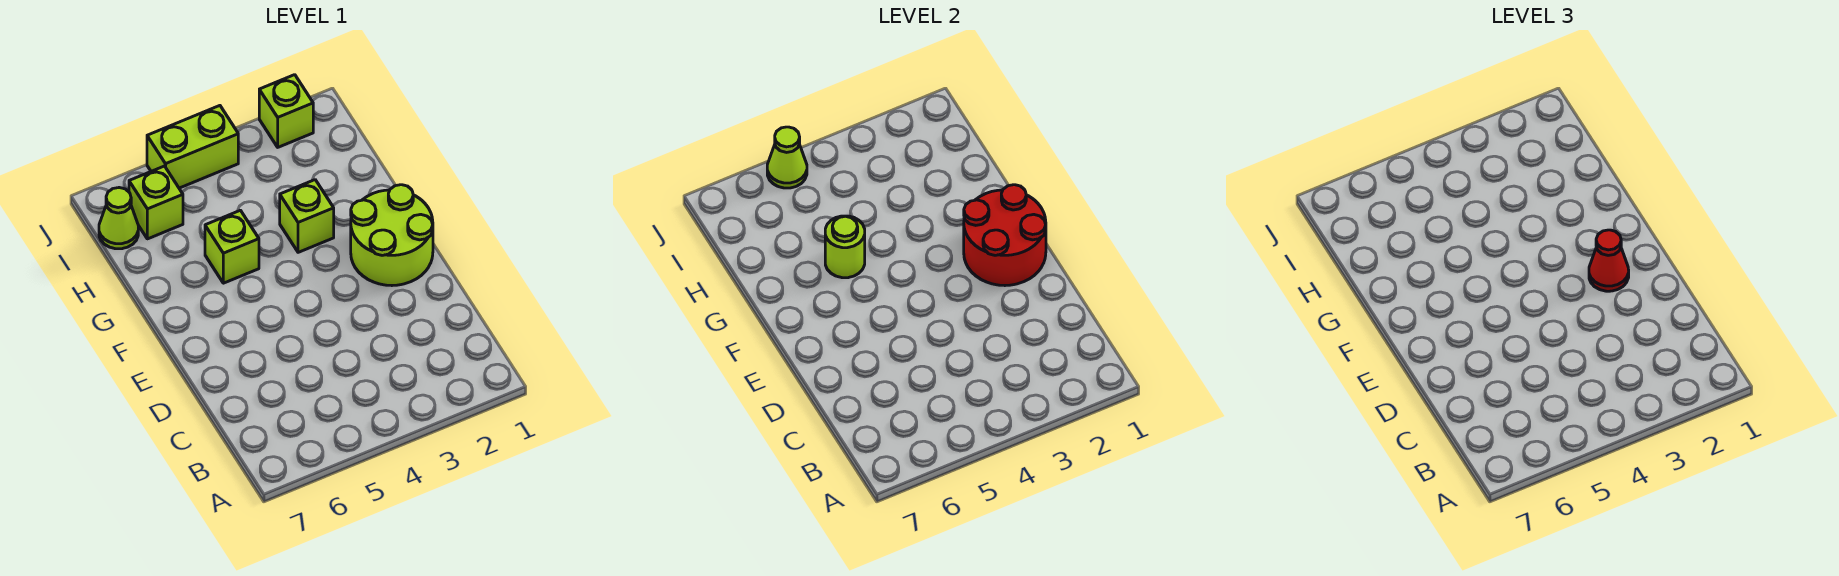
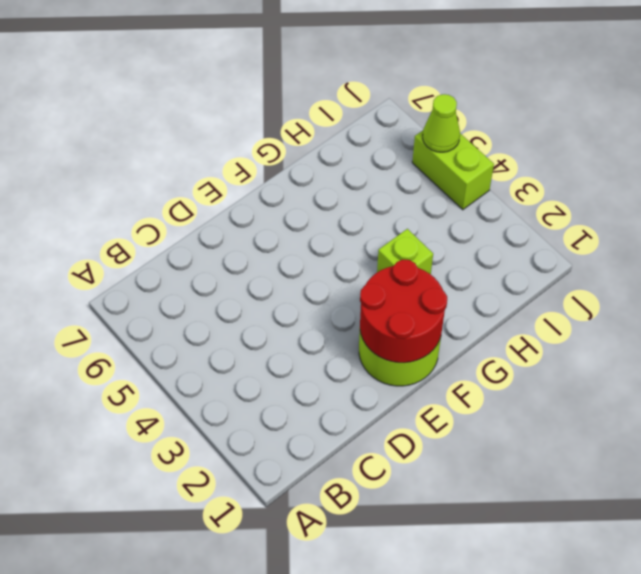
none -> lime brick G5 level 1
none -> lime brick I6 level 1

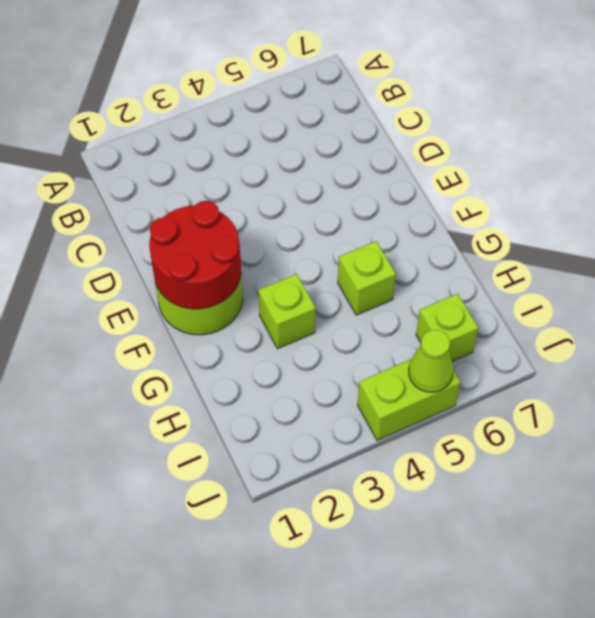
none -> lime cone I7 level 1
none -> lime brick J2 level 1

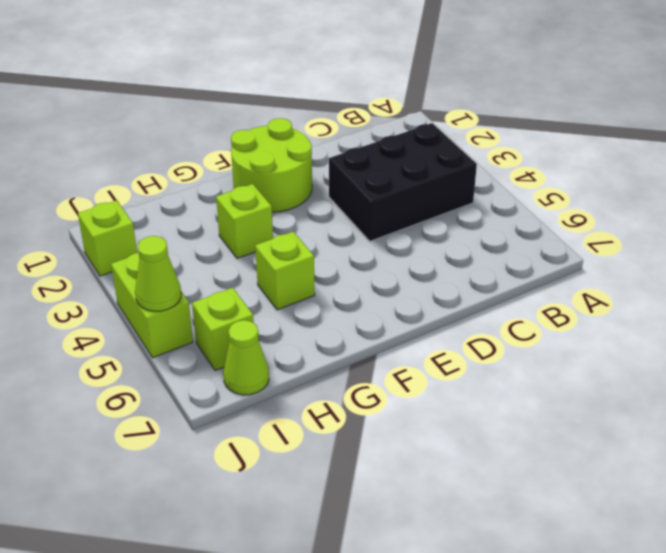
black brick B3:D4 level 1 -> none
none -> red round brick E1:F2 level 2
none -> lime round brick G5 level 2

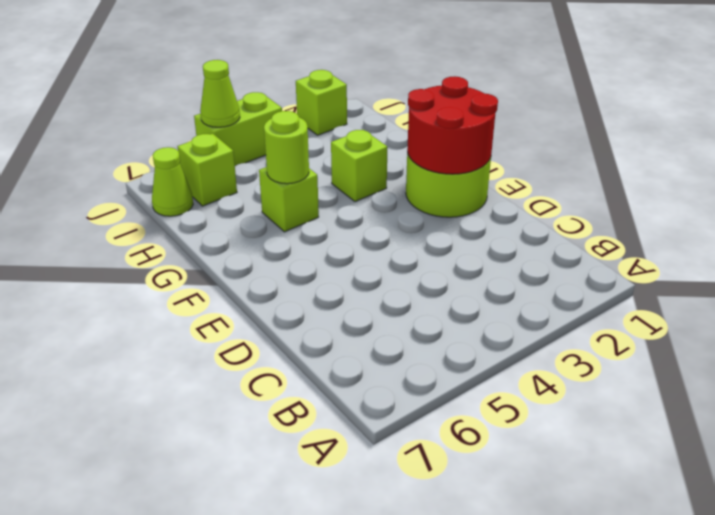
none -> red cone E2 level 3

